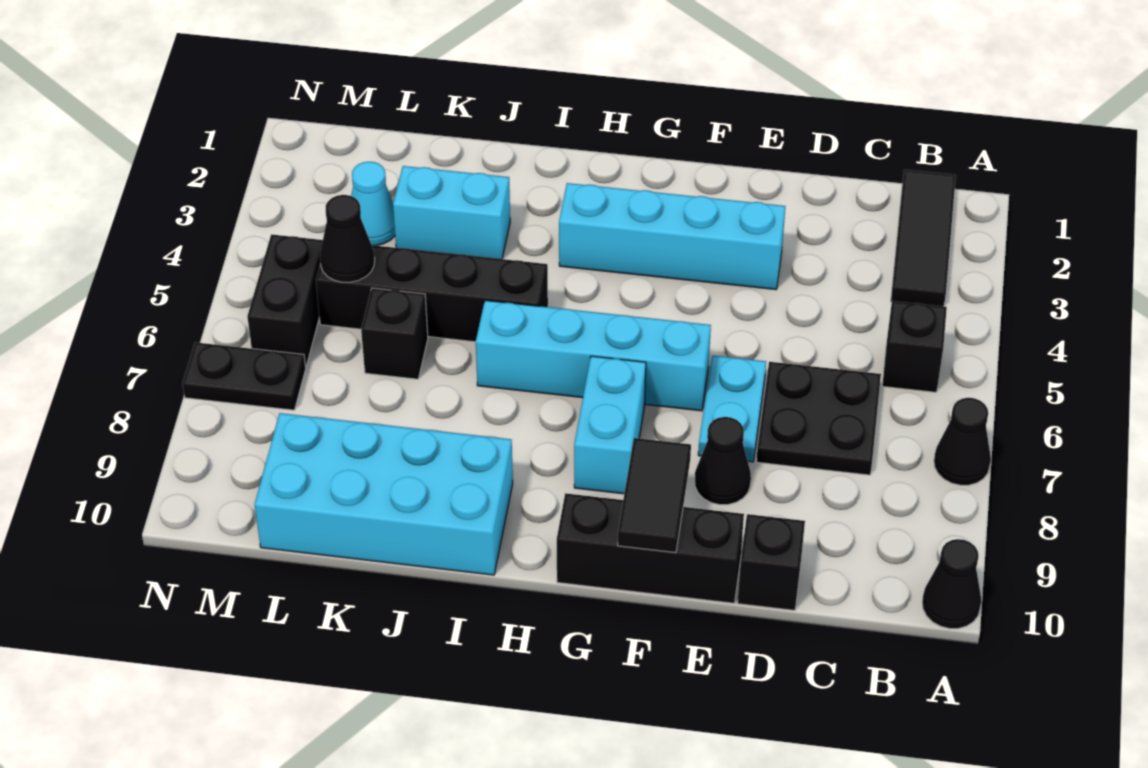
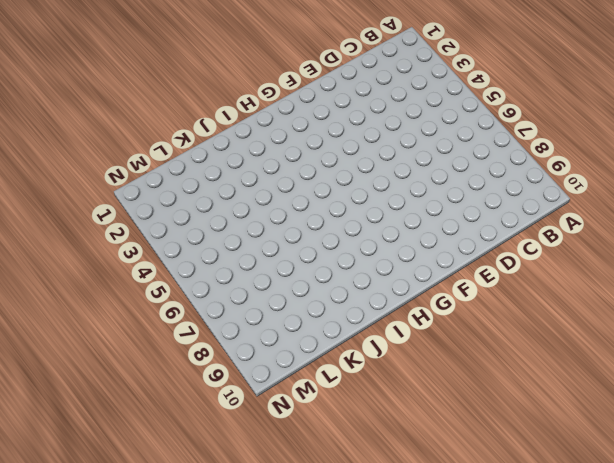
none -> black cone A7 level 1
none -> black cone A10 level 1
none -> black tile B1:B3 level 1

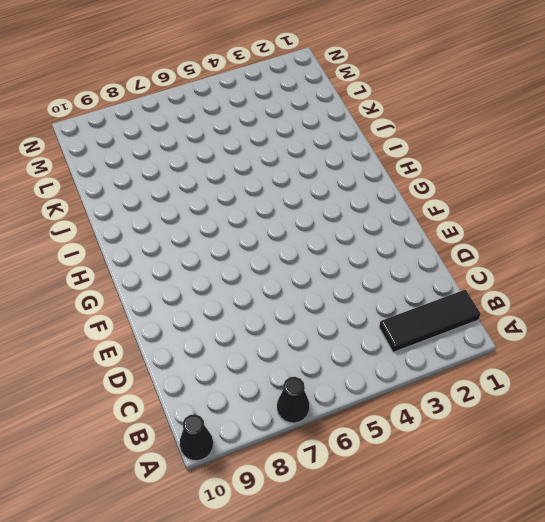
none -> black brick B5 level 1
none -> black plate C6:D7 level 1
none -> black brick D10 level 1

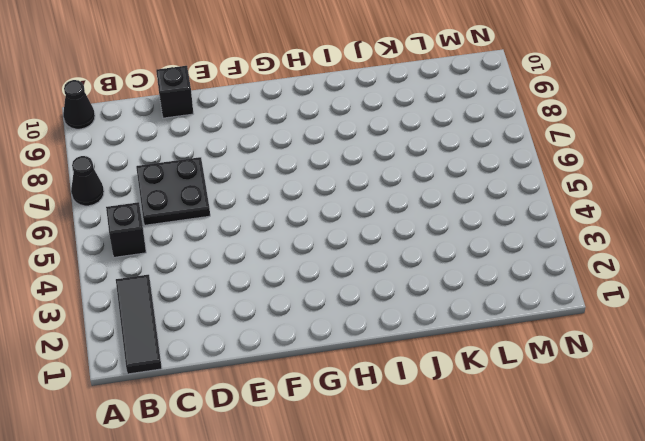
none -> cyan brick E3:H3 level 1
none -> cyan plate E6:E7 level 1
none -> black cone E8 level 1

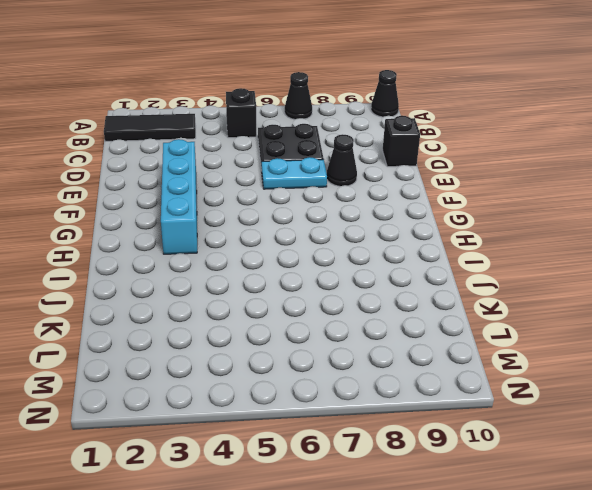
none -> black brick E10:G10 level 1
none -> cyan brick F6:I6 level 1
none -> cyan brick G7:G8 level 1

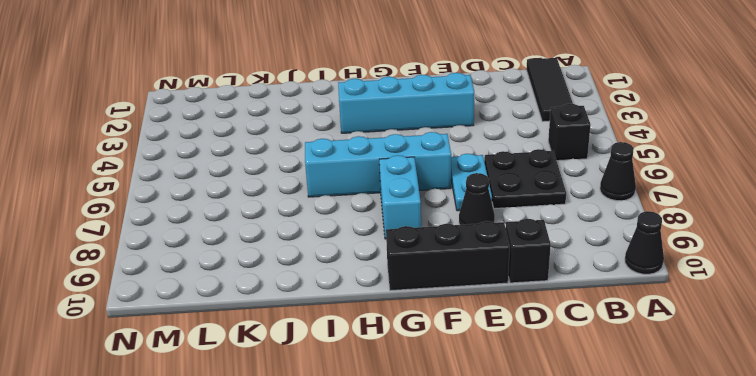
none -> black brick I5:L5 level 1
none -> cyan brick I9:L10 level 1
none -> cyan brick J3:K3 level 1

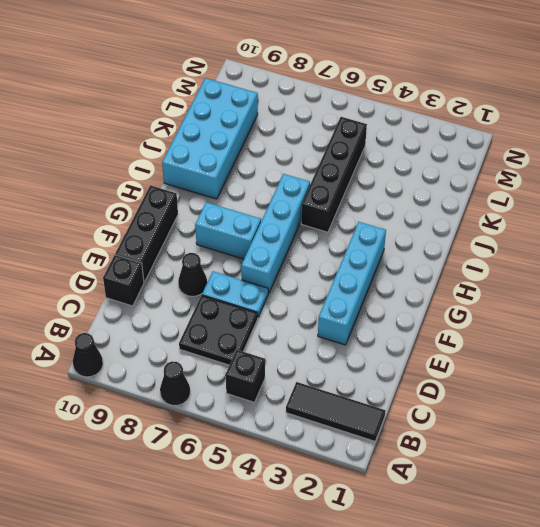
none -> cyan brick J3:K3 level 1
none -> black brick K6 level 1
none -> cyan cone L3 level 1

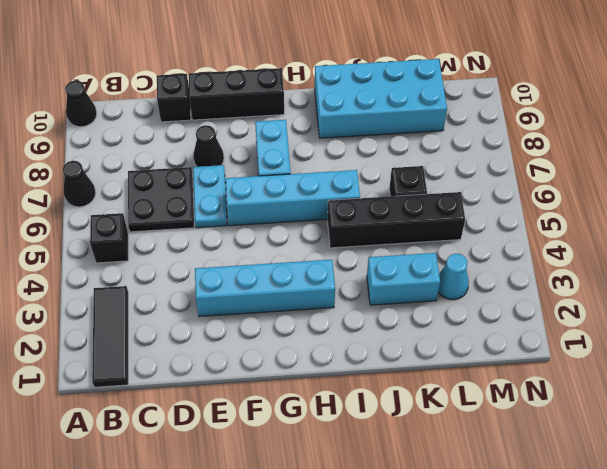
none -> black brick M5:M6 level 1
none -> black plate M7:N7 level 1
none -> black tile F9:F10 level 2

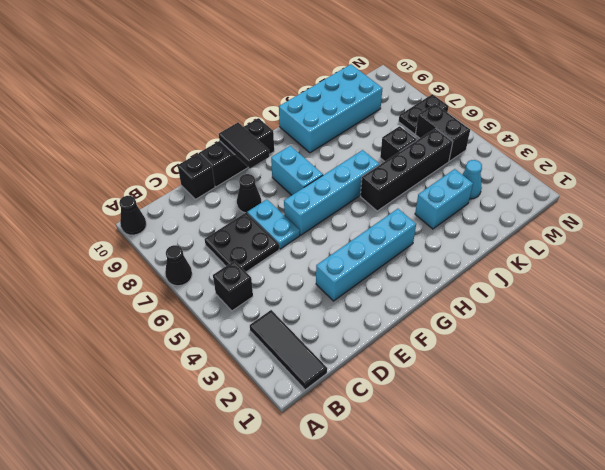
none -> black cone L5 level 2

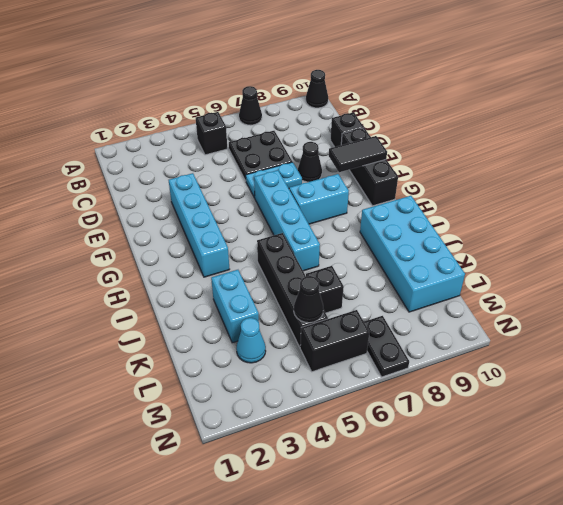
none -> black tile B1:B3 level 1

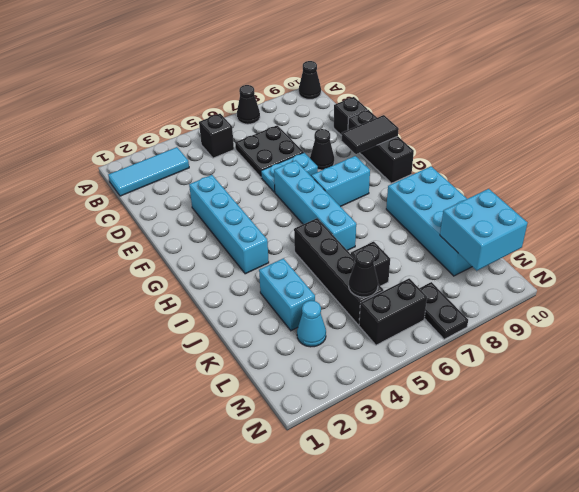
cyan tile B1:B3 level 1 -> black tile B1:B3 level 1
cyan brick L9:M10 level 2 -> none

